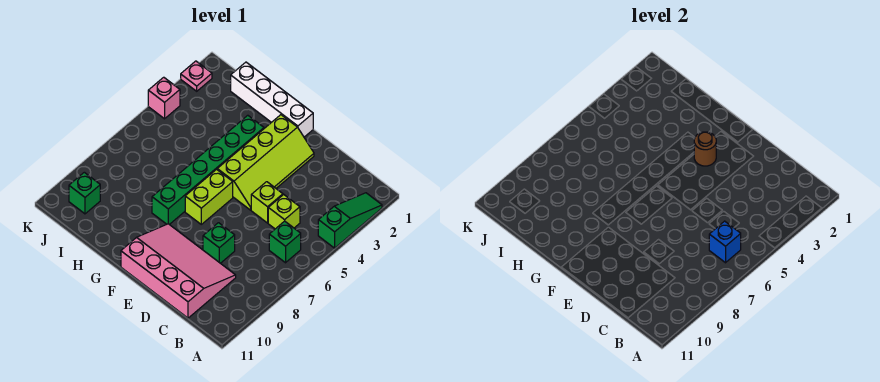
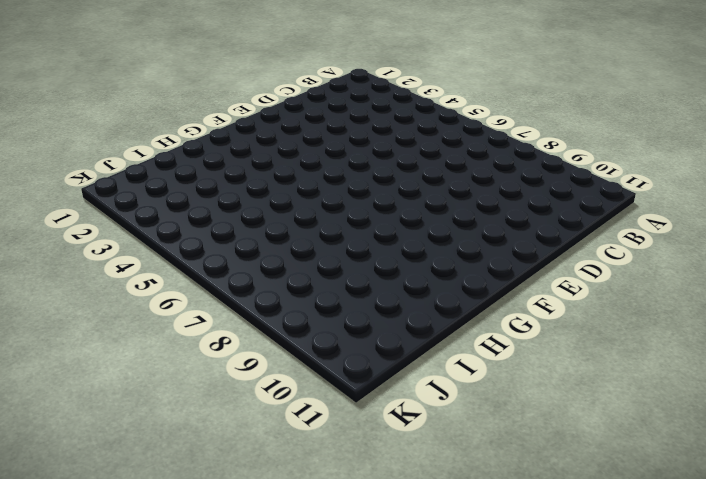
none -> green slope A2:A4 level 1 top 4
none -> green brick B6 level 1
none -> lime brick C5 level 1

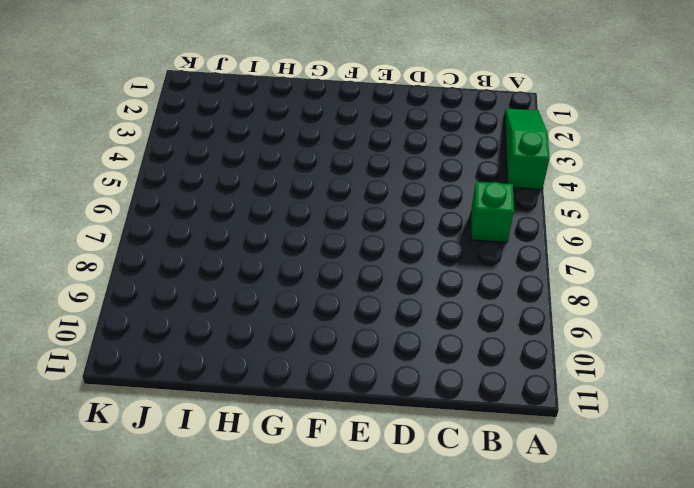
none -> lime brick C5 level 1
none -> pink slope C9:F11 level 1 top 11
none -> lime brick D5 level 1

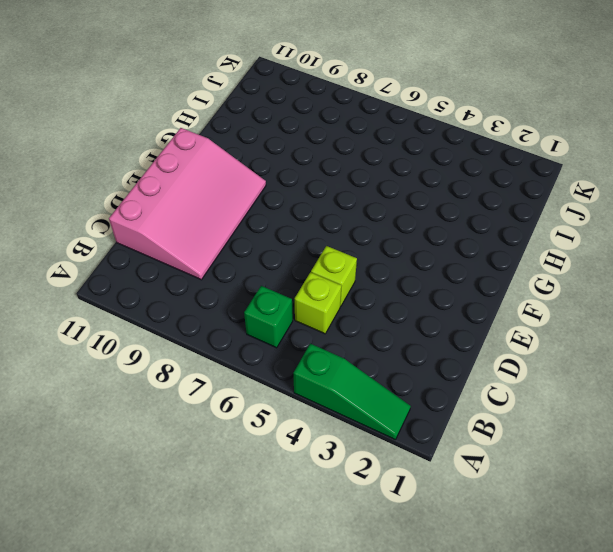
none -> green brick D8 level 1
none -> lime slope E2:F5 level 1 top F
none -> white brick F1:I1 level 1

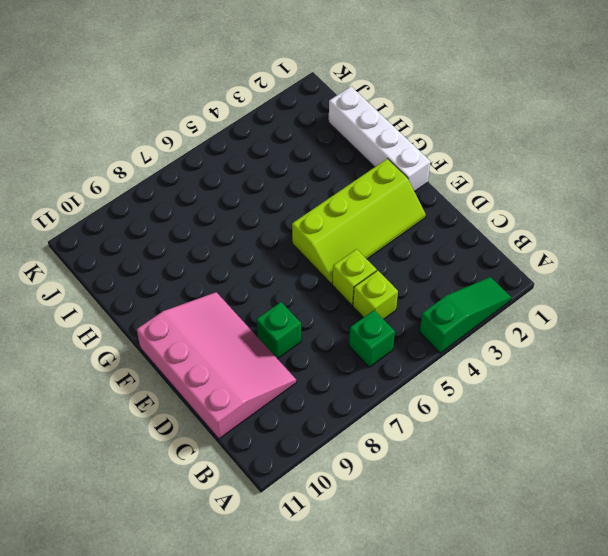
none -> lime brick F6:F7 level 1
none -> green brick G3:G8 level 1
none -> green brick J10 level 1

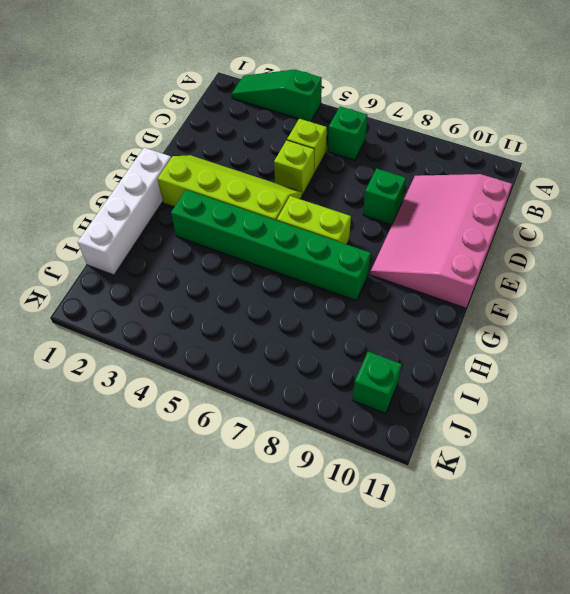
none -> pink plate K2 level 1
none -> pink brick K4 level 1
none -> blue brick B6 level 2

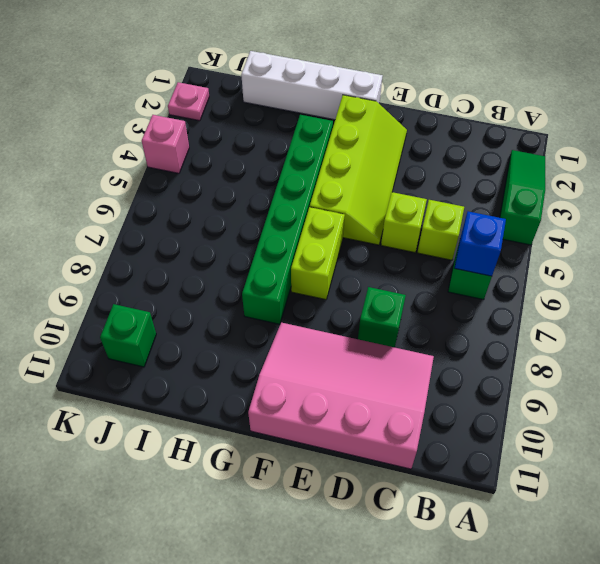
none -> brown round brick F3 level 2

